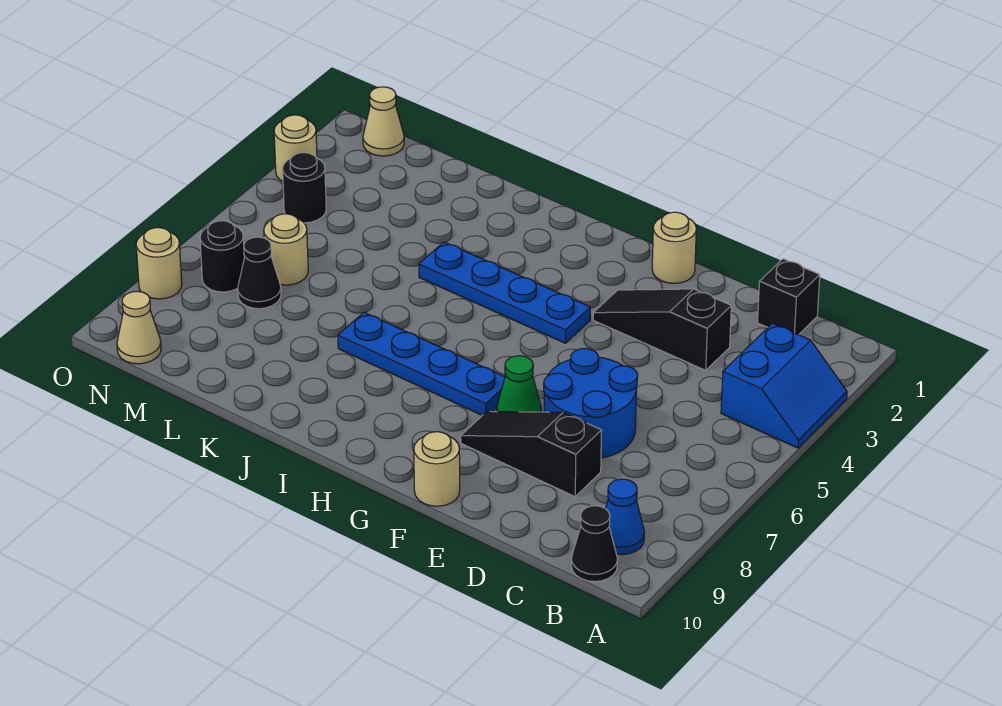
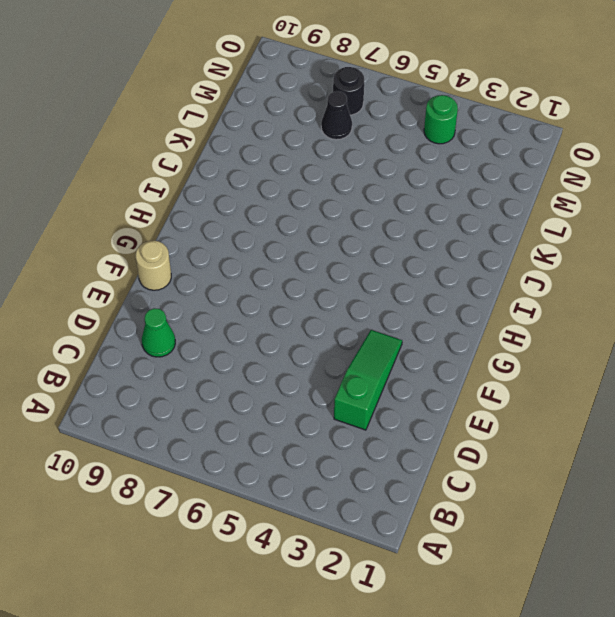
green slope D3:F3 level 1 top D -> black slope D3:F3 level 1 top D
green cone D9 level 1 -> green cone F7 level 1
green round brick N4 level 1 -> black round brick N4 level 1
none -> blue slope A3:B4 level 1 top B
none -> blue cone B9 level 1
none -> black cone B10 level 1

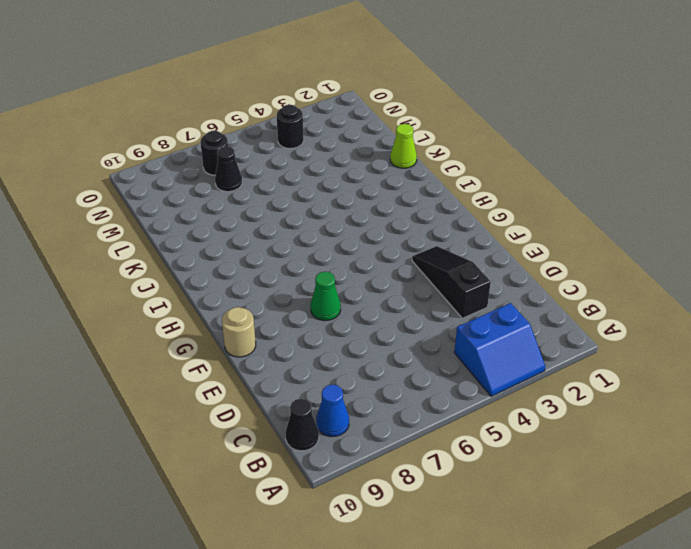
lime cone K1 level 1 -> none
none -> black brick C1 level 1
none -> blue round brick D6:E7 level 1
none -> black slope D8:F8 level 1 top D

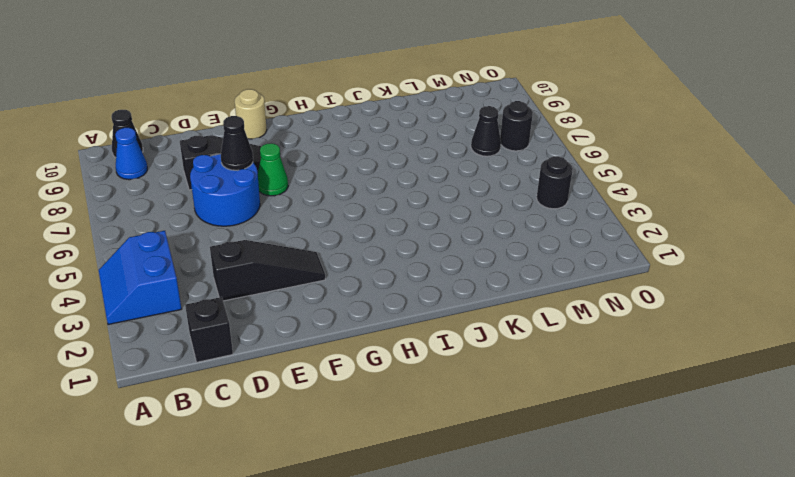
black cone E7 level 2 -> none
none -> tan round brick F1 level 1
none -> blue plate G4:J4 level 1
none -> blue plate G7:J7 level 1

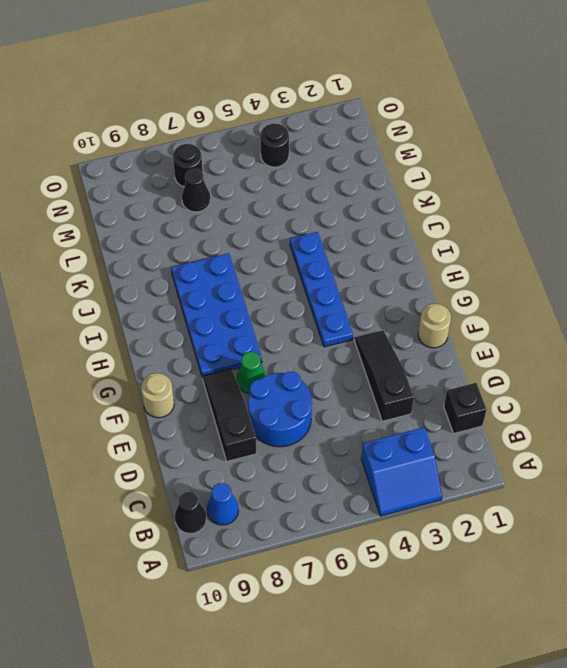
blue plate G7:J8 level 1 -> blue plate G7:J7 level 1
none -> tan round brick M6 level 1
none -> tan cone N1 level 1
none -> tan cone N10 level 1

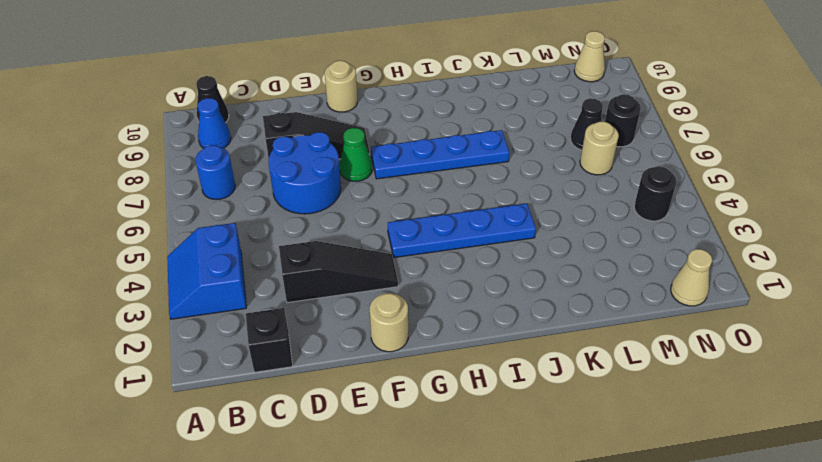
blue round brick B7 level 1 -> none
none -> tan round brick O3 level 1
none -> tan round brick O8 level 1

